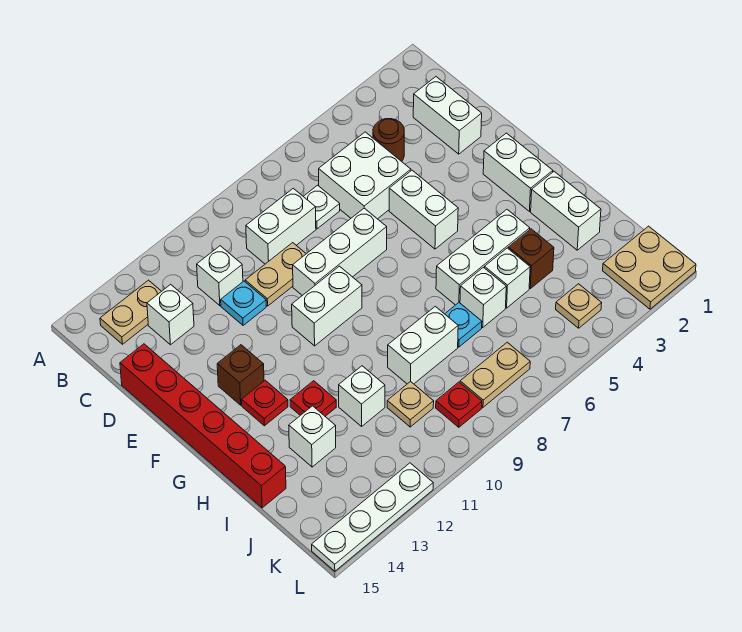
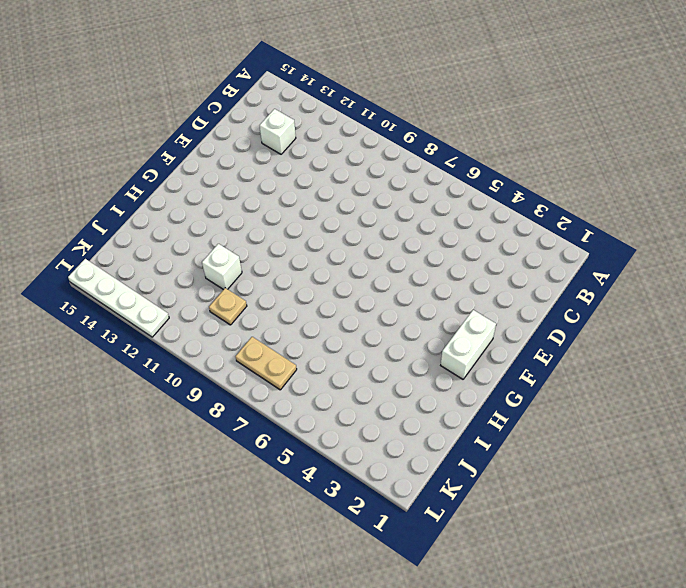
none -> tan plate B13:B14 level 1
none -> white brick C2:D2 level 1
none -> brown round brick C4 level 1
none -> white brick C5:D6 level 1

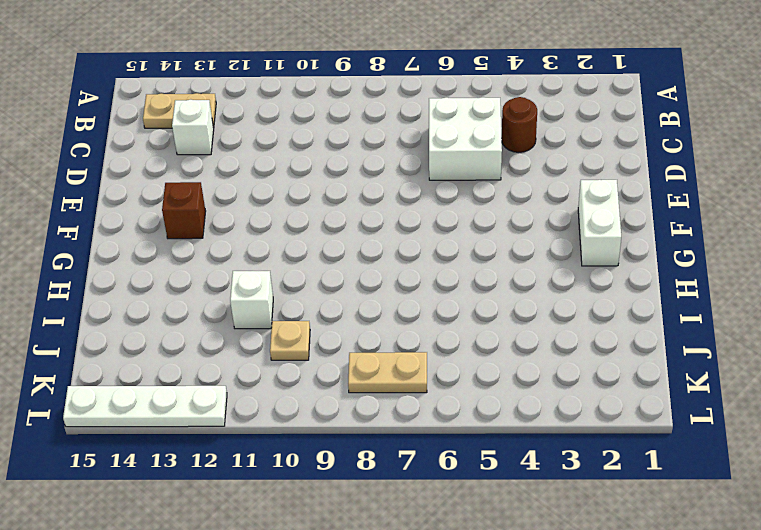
none -> white brick C2:D2 level 1
none -> white plate C7 level 1
none -> white brick C8:C9 level 1
none -> white brick C11 level 1

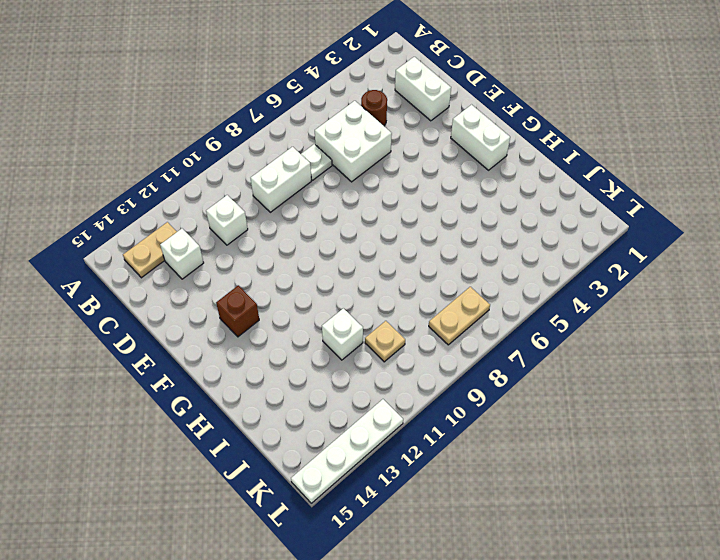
none -> tan plate D9:D10 level 1
none -> cyan plate D11 level 1
none -> red brick D15:I15 level 1
none -> white brick E5:F5 level 1

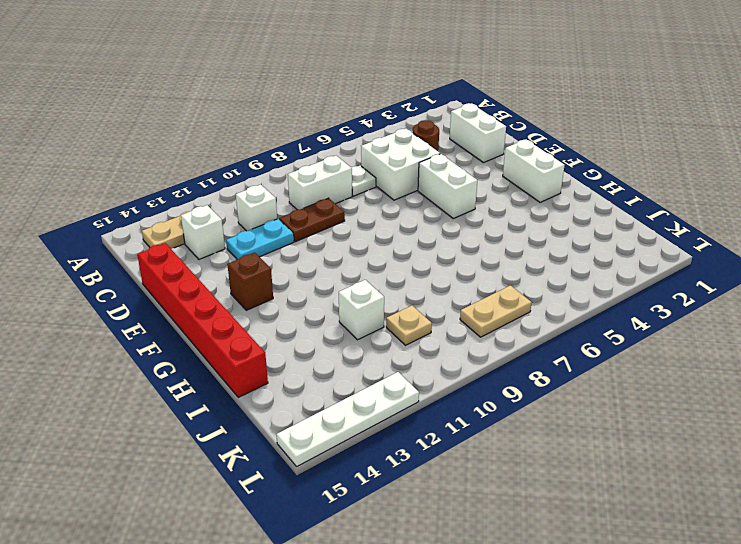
brown plate D9:D10 level 1 -> tan plate D9:D10 level 1
cyan plate D11:D12 level 1 -> cyan plate D11 level 1
none -> white brick E7:E9 level 1
none -> white brick F9:F10 level 1
none -> red plate G13 level 1
none -> white brick H2:I2 level 1

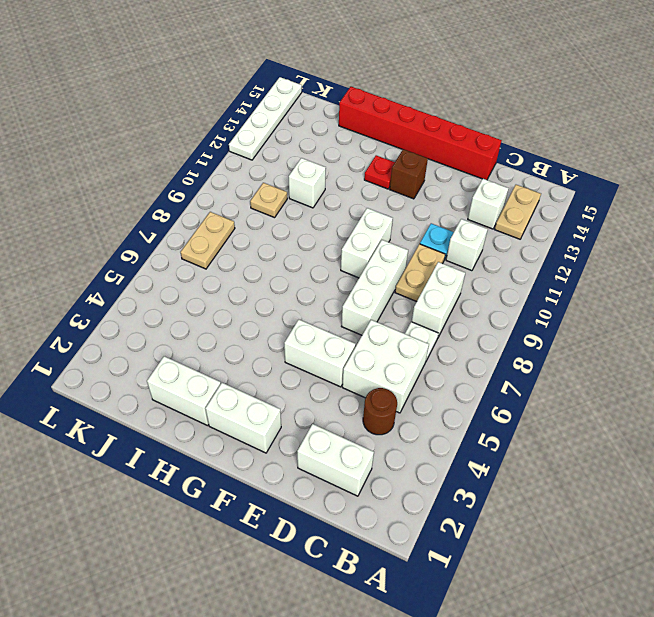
none -> white brick H4:H6 level 1
none -> red plate H12 level 1
none -> brown brick I4 level 1
none -> white brick I5 level 1

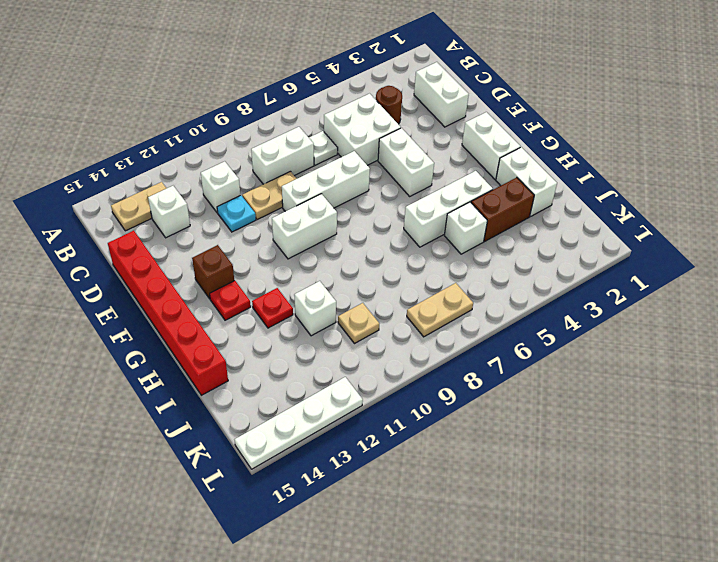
brown brick I3:I4 level 1 -> brown brick I4 level 1
none -> white brick I6 level 1
none -> cyan plate I7 level 1
none -> white brick I8:I9 level 1
none -> white brick I13 level 1

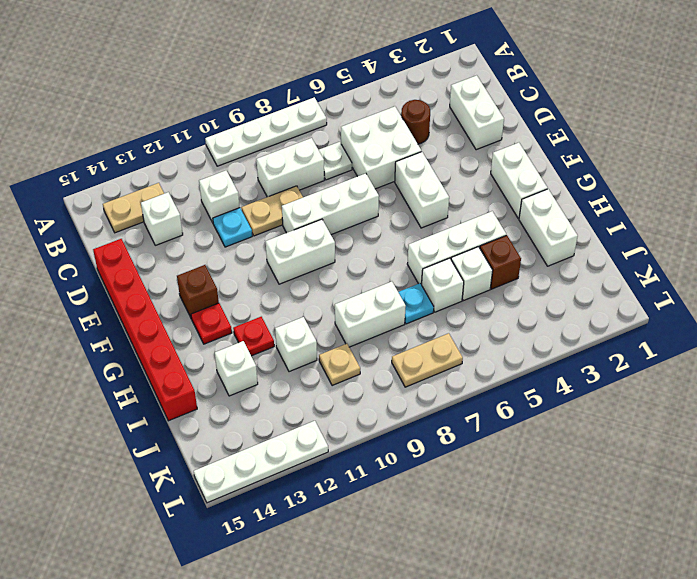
white plate A7:A10 level 1 -> none
none -> tan plate K1:L2 level 1
none -> tan plate K4 level 1
none -> red plate K9 level 1

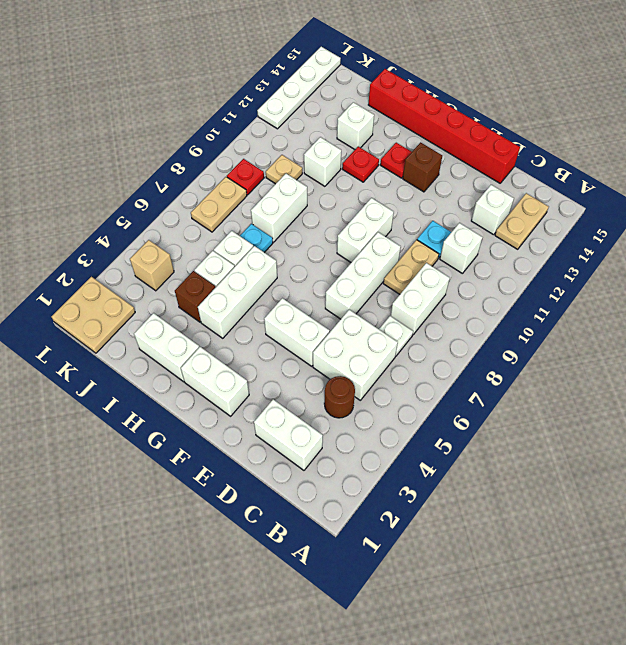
tan brick K4 level 1 -> tan plate K4 level 1

